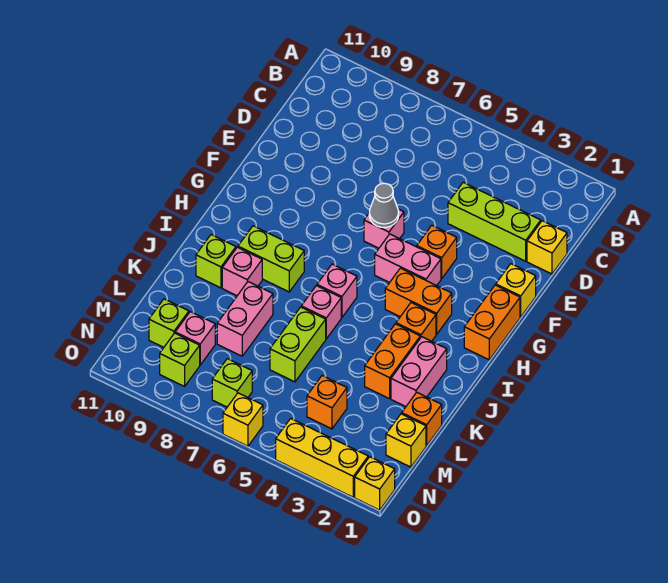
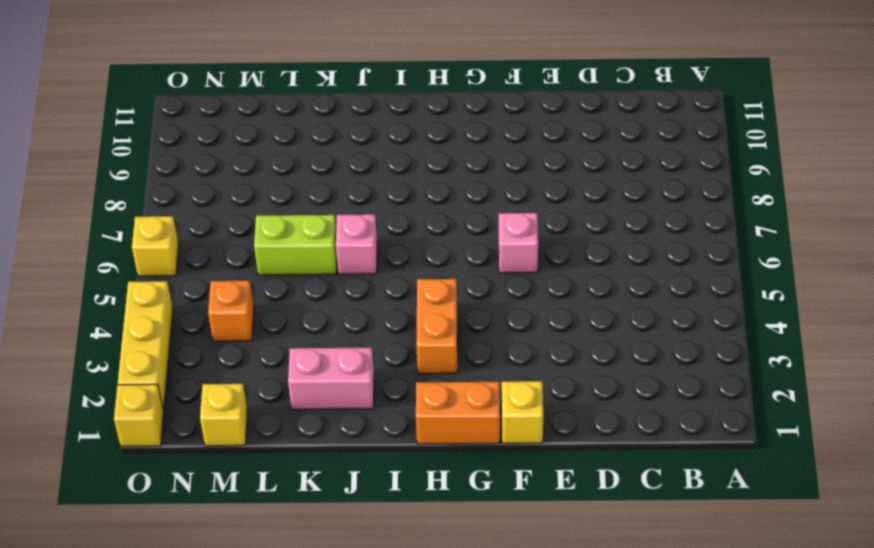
none -> yellow brick D1 level 1
none -> lime brick D2:D4 level 1
none -> orange brick F4 level 1

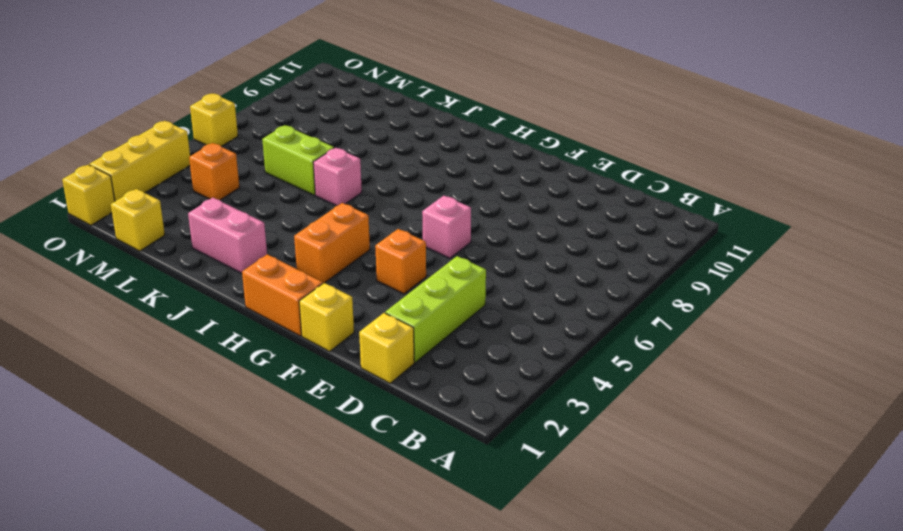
none -> pink brick G4:G5 level 1
none -> orange brick I3 level 1
none -> pink brick I6 level 1

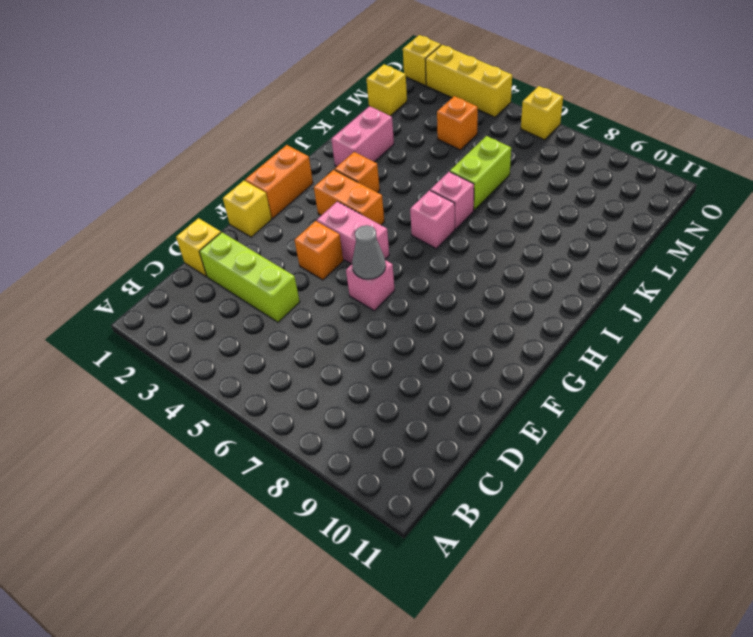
none -> lime brick I8:I9 level 1
none -> orange brick J3:K3 level 1
none -> pink brick J9 level 1

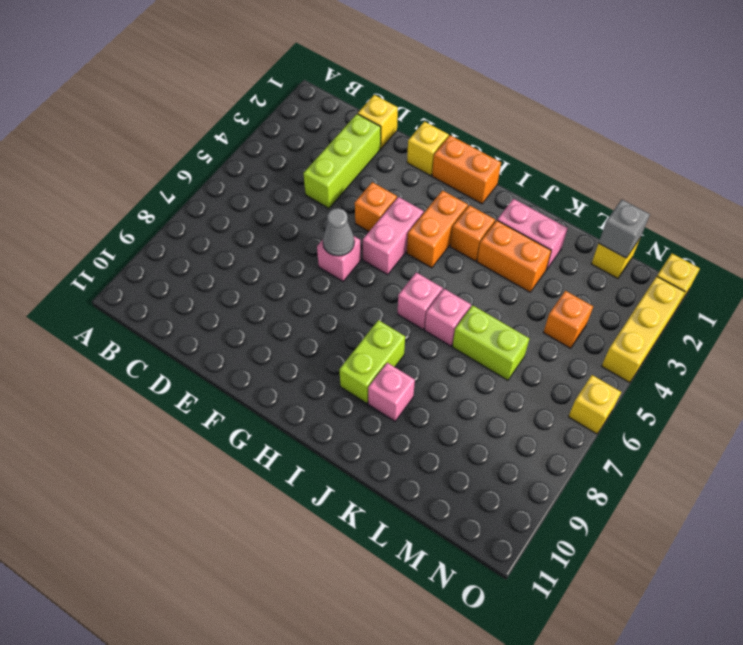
grey brick M1 level 2 -> none
none -> lime brick J10 level 1
none -> pink brick K8:L8 level 1
none -> orange brick L1 level 1

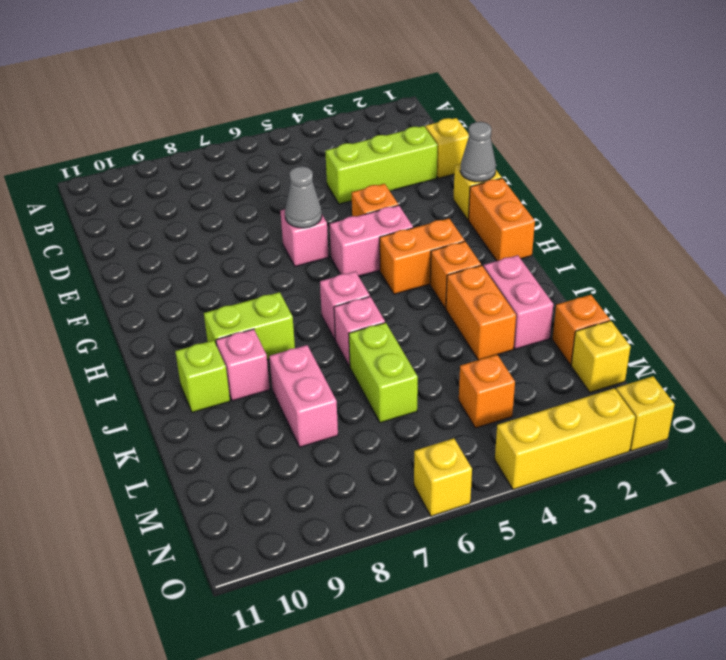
grey cone F1 level 2 -> none
none -> pink brick M9 level 1
none -> lime brick M10 level 1
none -> lime brick N7 level 1

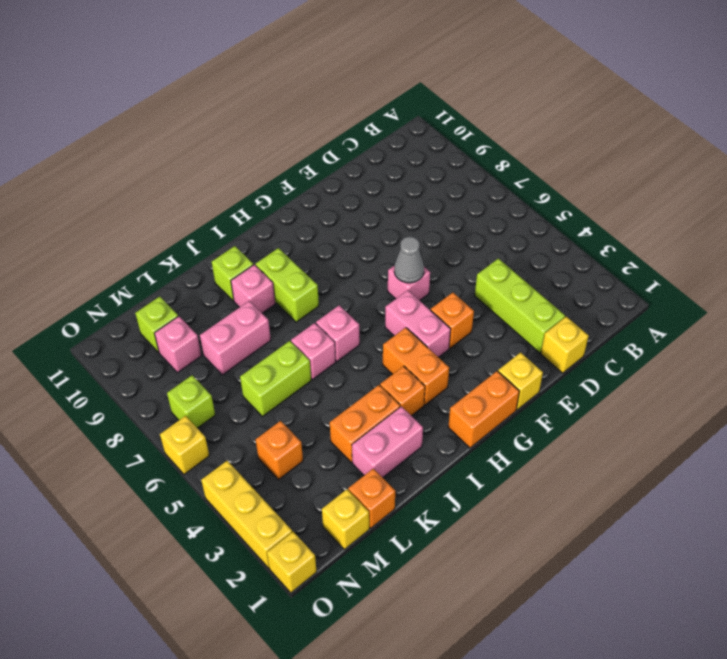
none -> lime brick N9 level 1

